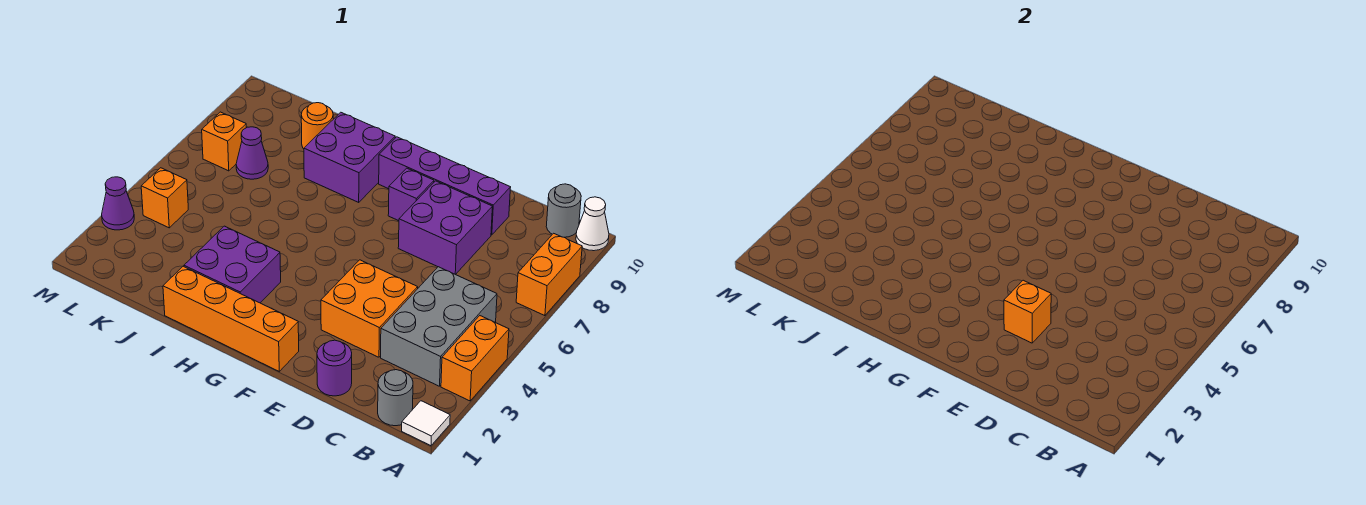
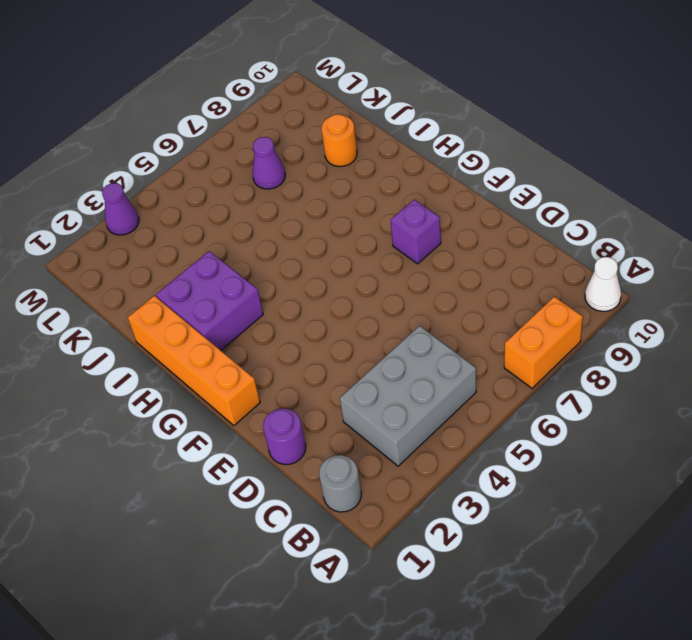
none -> white tile A1 level 1
none -> orange brick A3:A4 level 1
none -> grey round brick B10 level 1

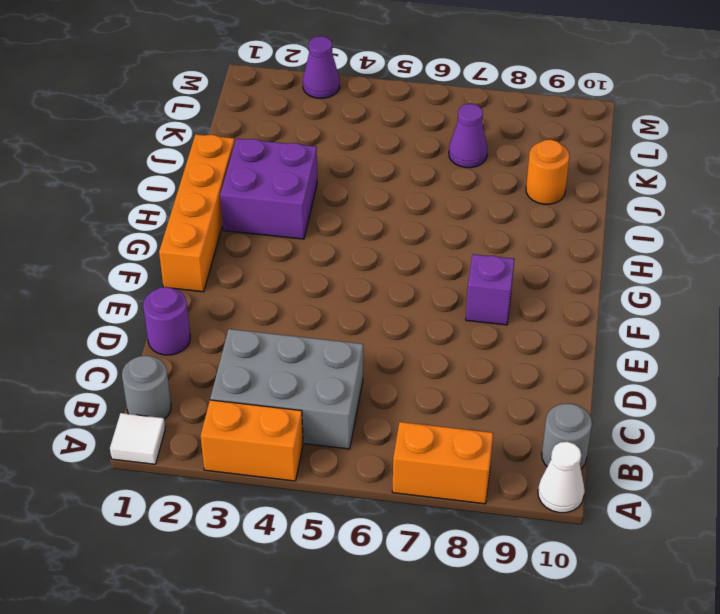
none -> orange brick D3:E4 level 1
none -> purple brick D7:E8 level 1
none -> purple brick D9:G9 level 1

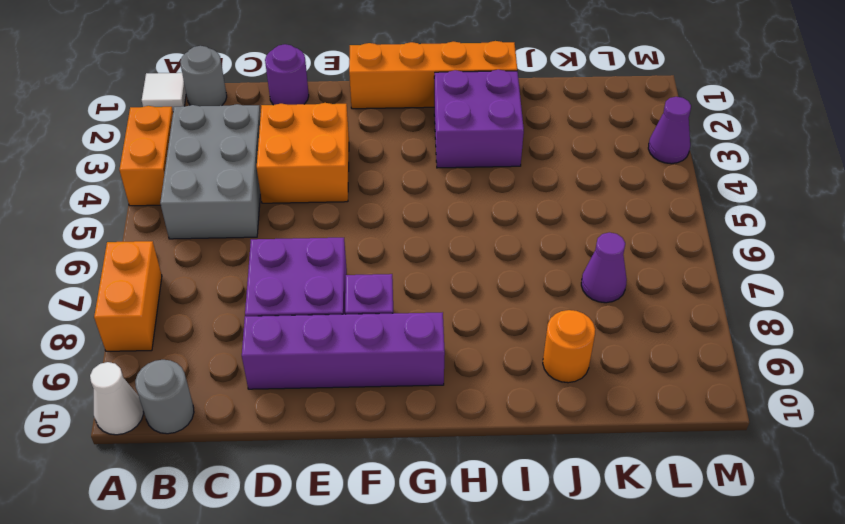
none -> purple brick H8:I9 level 1
none -> orange brick L4 level 1
none -> orange brick L7 level 1

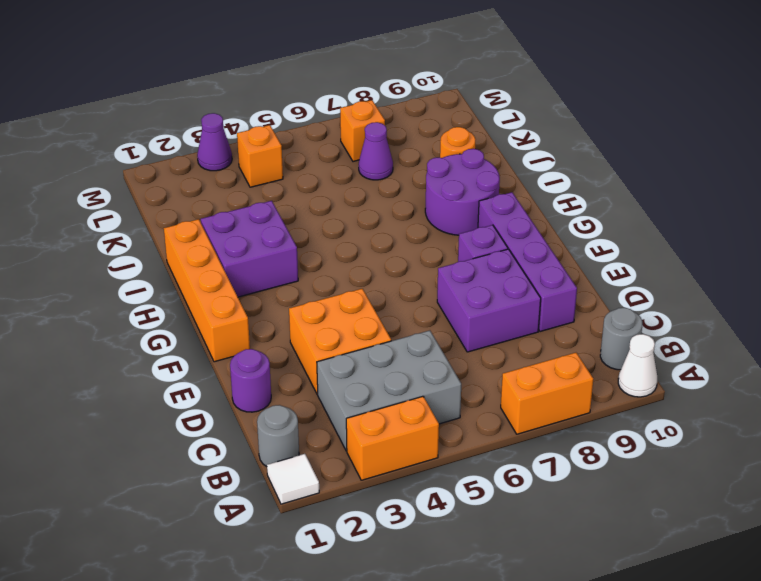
purple round brick H8:I9 level 1 -> purple brick H8:I9 level 1
none -> orange brick E3 level 2

